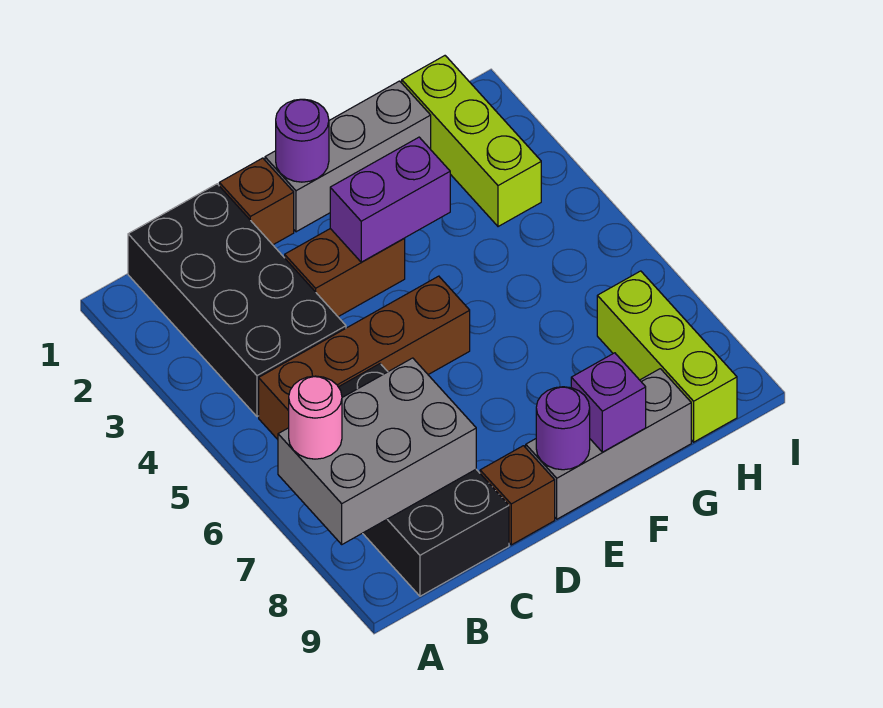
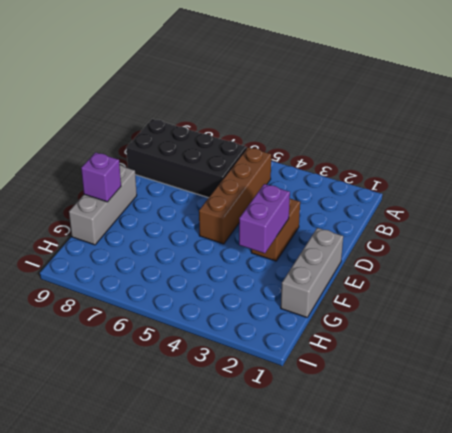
none -> black brick B1:C4 level 1
none -> brown brick D1 level 1
none -> brown brick D9 level 1

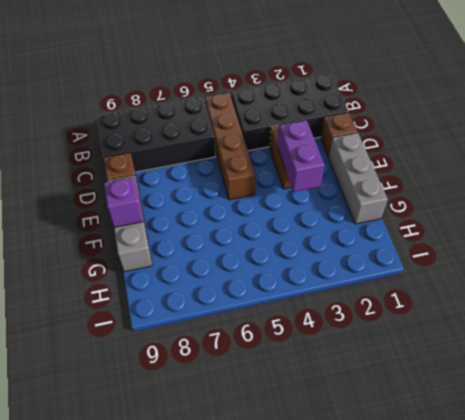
none -> lime brick H1:H3 level 1
none -> lime brick H7:H9 level 1
none -> grey brick A7:C8 level 2

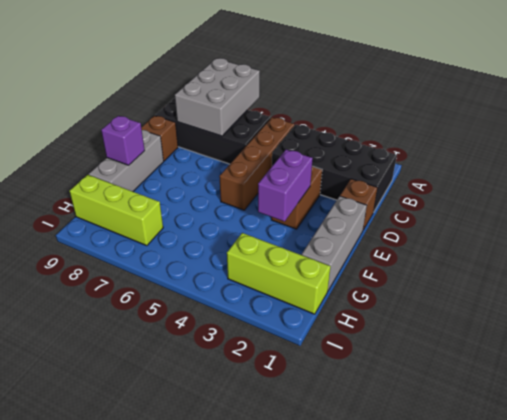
none -> purple round brick E1 level 2
none -> purple round brick E9 level 2
none -> pink round brick A7 level 3

